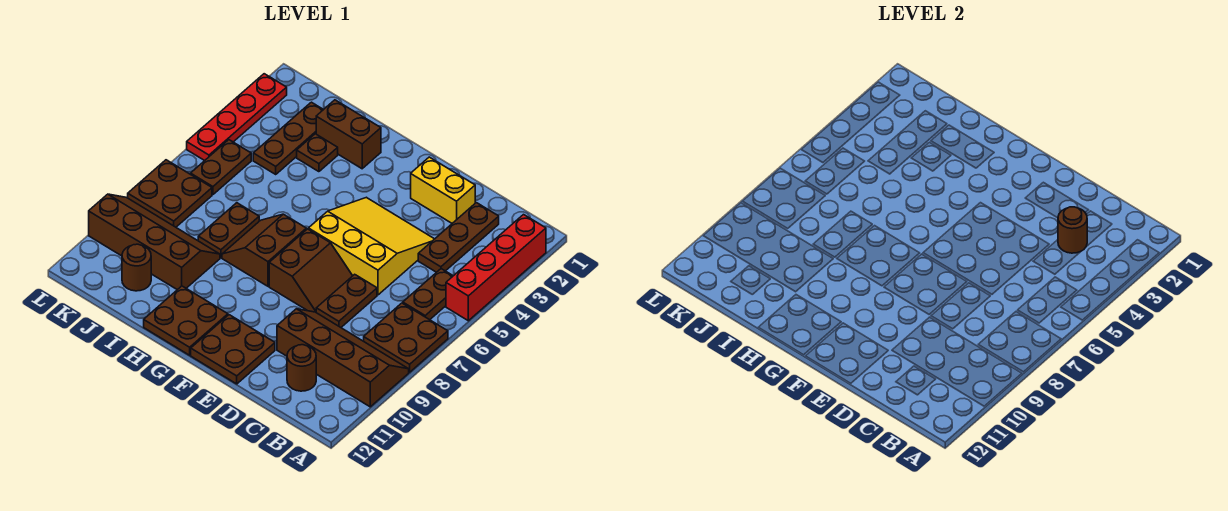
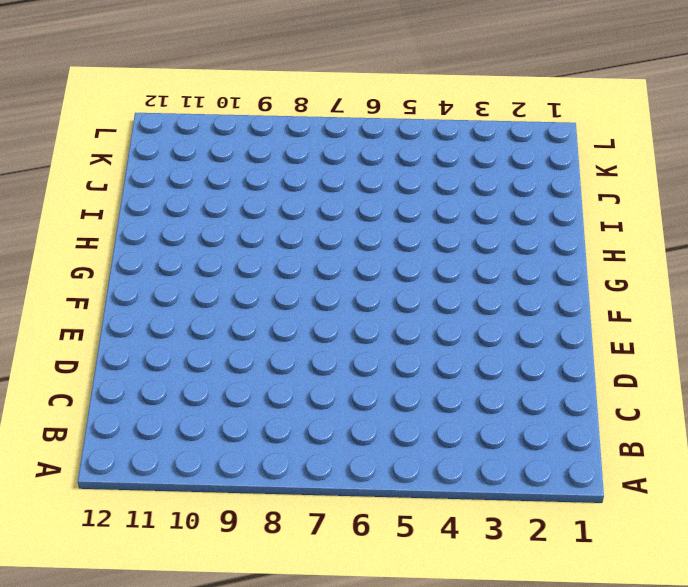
none -> red brick A2:A5 level 1
none -> brown plate A7:B8 level 1
none -> brown slope A9:D10 level 1 top 10

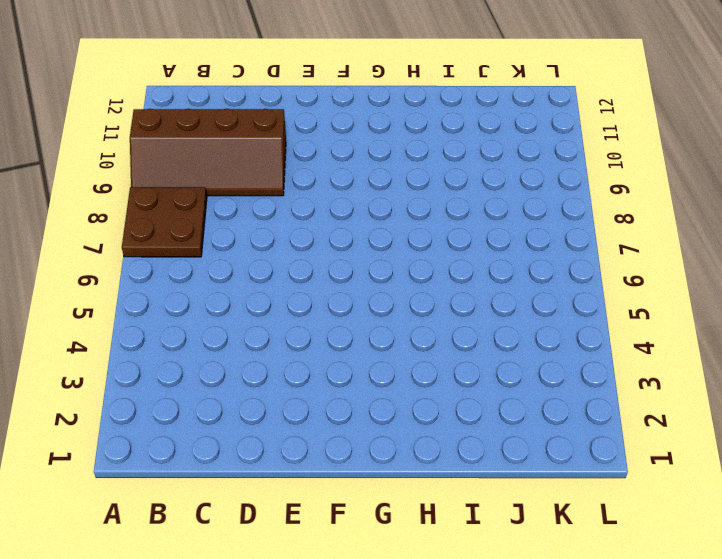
none -> red brick A2:A5 level 1
none -> brown plate B5:B6 level 1
none -> brown plate C2:C4 level 1

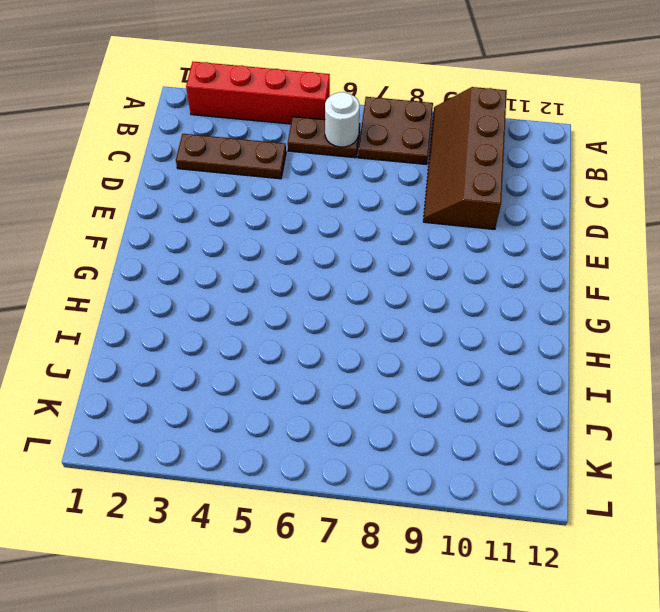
white round brick B6 level 2 -> none
none -> brown round brick C11 level 1
none -> yellow brick D2:E2 level 1
none -> yellow slope D4:F6 level 1 top 6

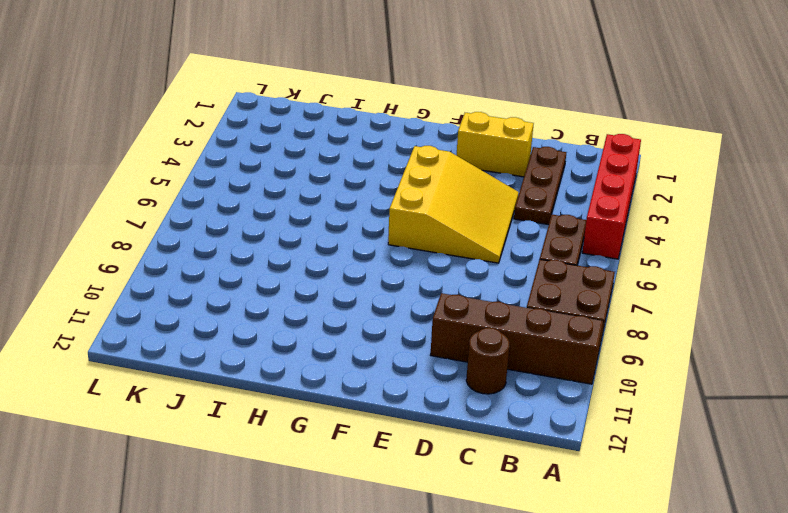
yellow slope D4:F6 level 1 top F -> yellow slope D4:F6 level 1 top 6
none -> brown plate D7:D8 level 1
none -> brown slope E7:F8 level 1 top F
none -> brown plate E11:F12 level 1

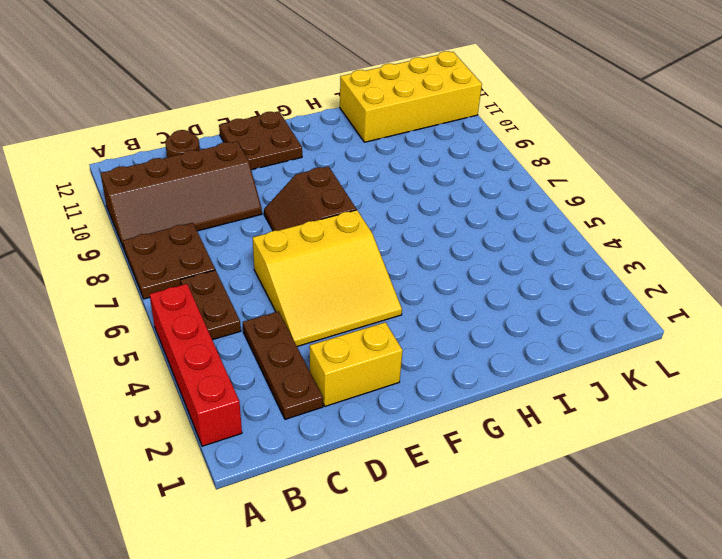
yellow brick I11:L12 level 1 -> brown round brick J11 level 1
none -> brown plate D7:D8 level 1
none -> brown slope G7:H8 level 1 top G
none -> brown plate G11:H12 level 1

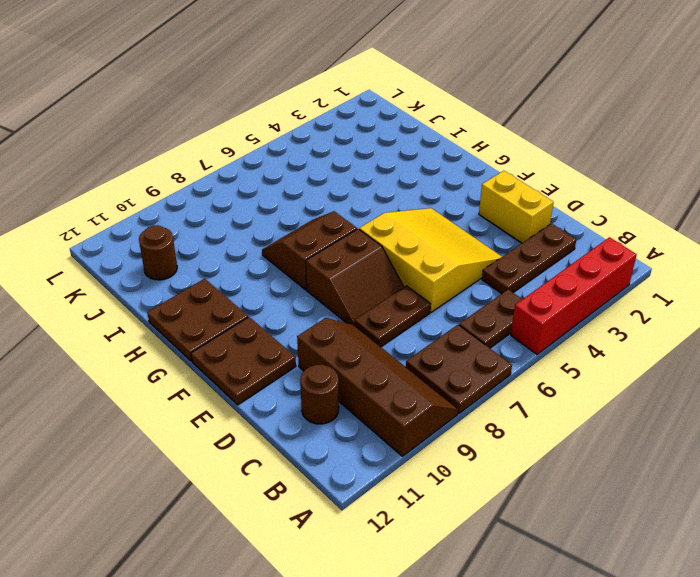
none -> brown brick H2:I2 level 1
none -> brown plate I3 level 1
none -> brown plate I7:I8 level 1

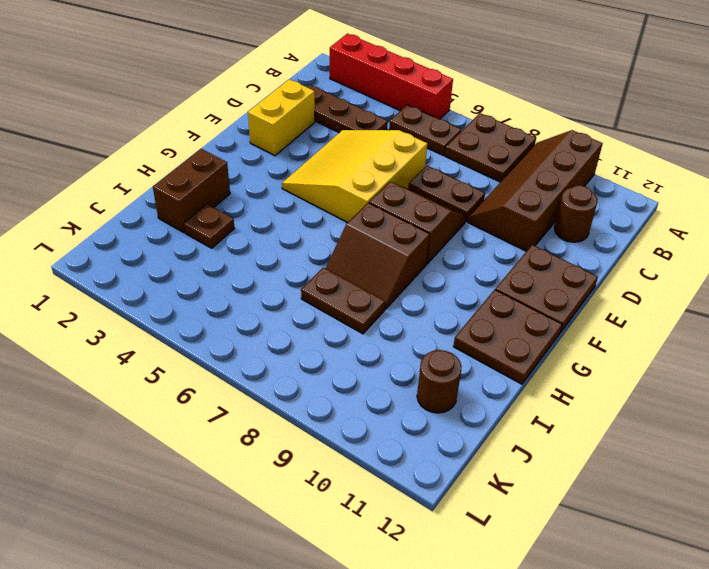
none -> brown slope I9:L10 level 1 top 10
none -> brown plate J2:J4 level 1
none -> brown plate K5:K6 level 1

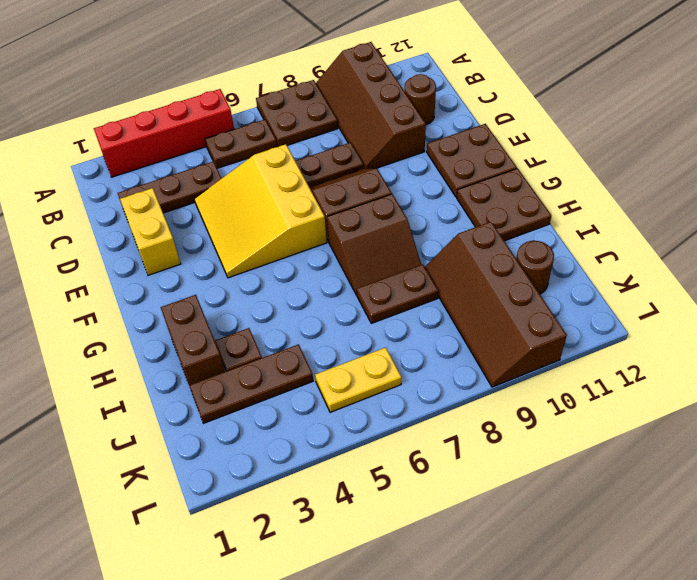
yellow plate K5:K6 level 1 -> brown plate K5:K6 level 1
none -> brown plate K7:L8 level 1
none -> red plate L2:L5 level 1
none -> brown round brick C3 level 2

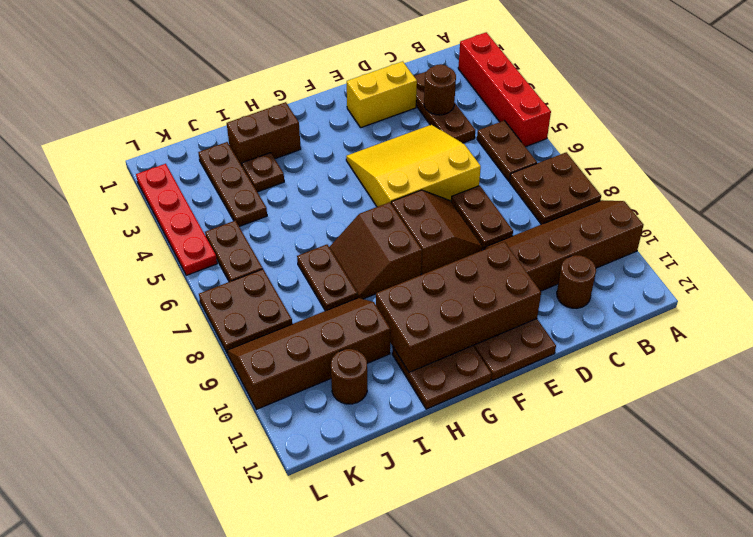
brown brick E10:H11 level 2 -> none

